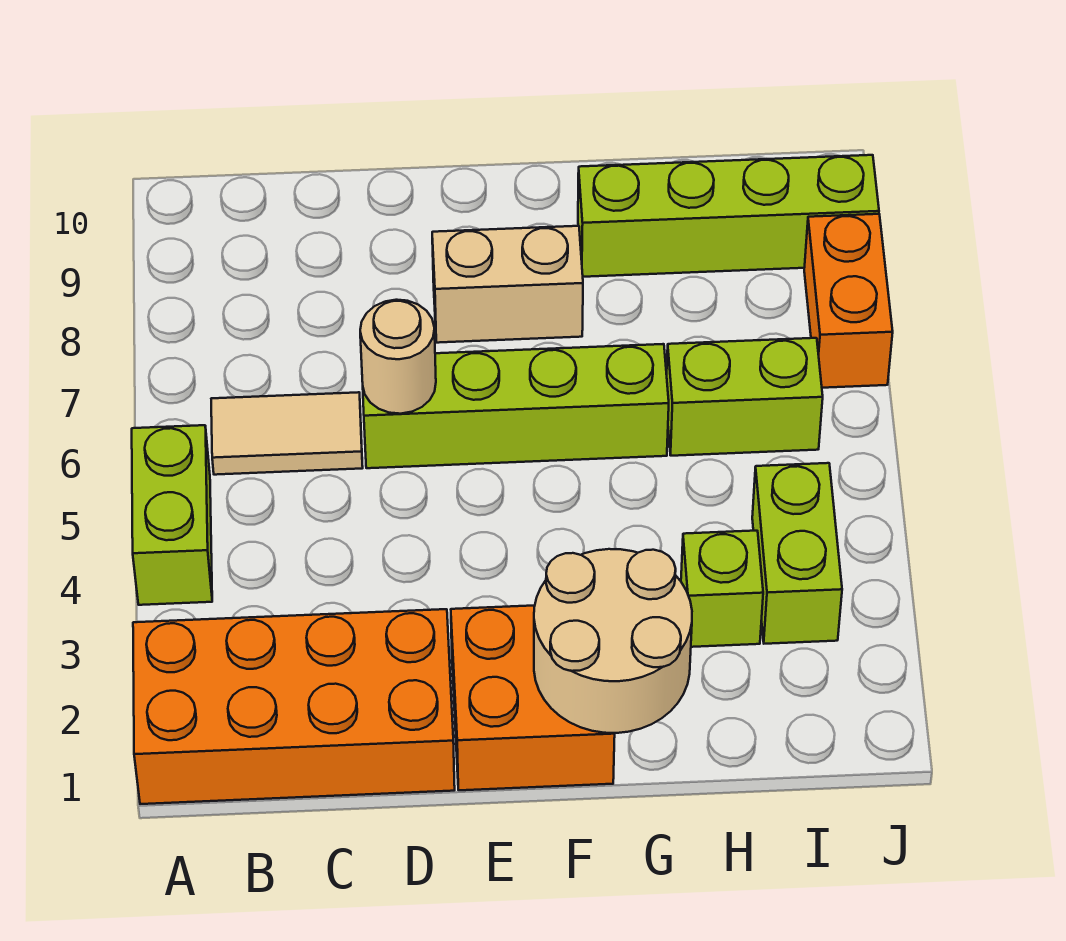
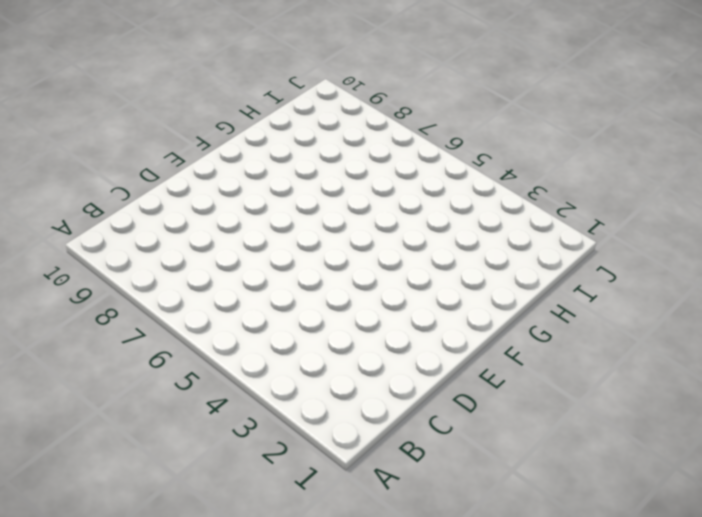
none -> orange brick A1:D2 level 1
none -> lime brick A4:A5 level 1
none -> tan tile B6:C6 level 1

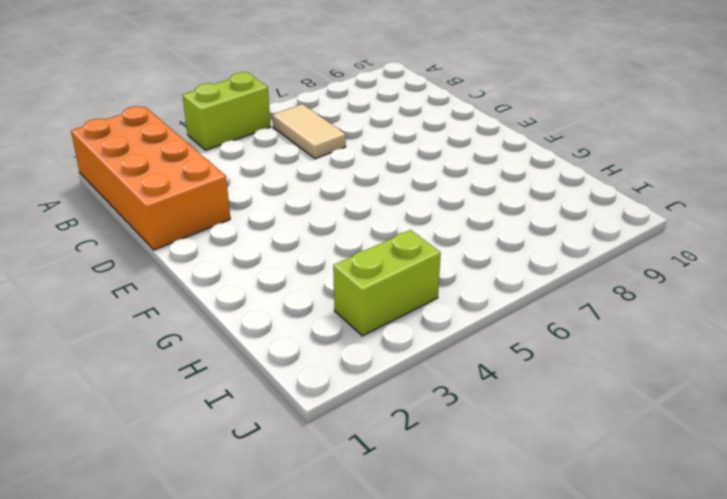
none -> lime brick D6:G6 level 1
none -> orange brick E1:F2 level 1
none -> tan brick E8:F8 level 1

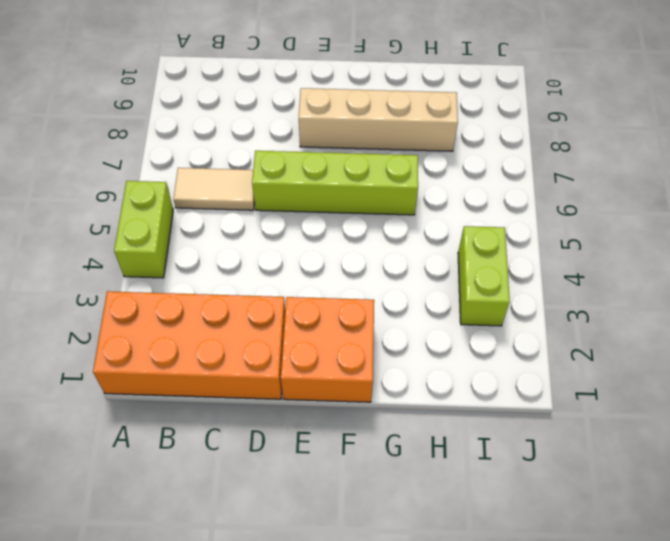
tan brick E8:H8 level 1 -> tan brick E8:F8 level 1
none -> lime brick G9:J9 level 1
none -> lime brick H3 level 1
none -> lime brick H6:I6 level 1

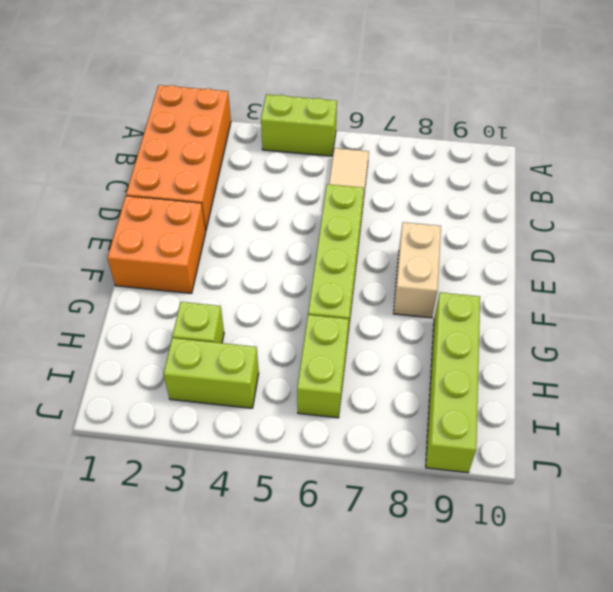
none -> orange brick J7:J8 level 1
none -> tan round brick D6 level 2
none -> tan round brick F1:G2 level 2

